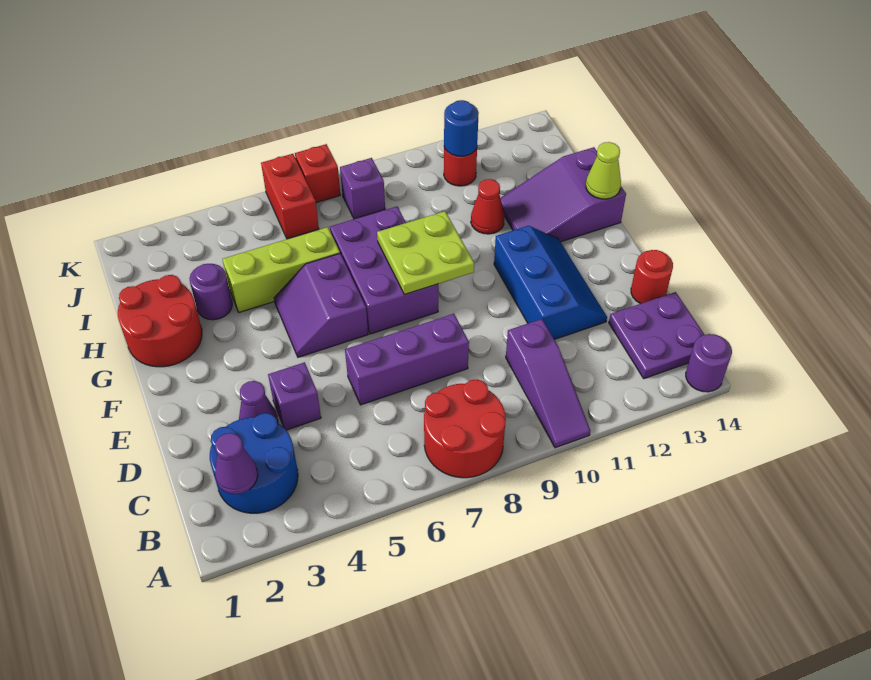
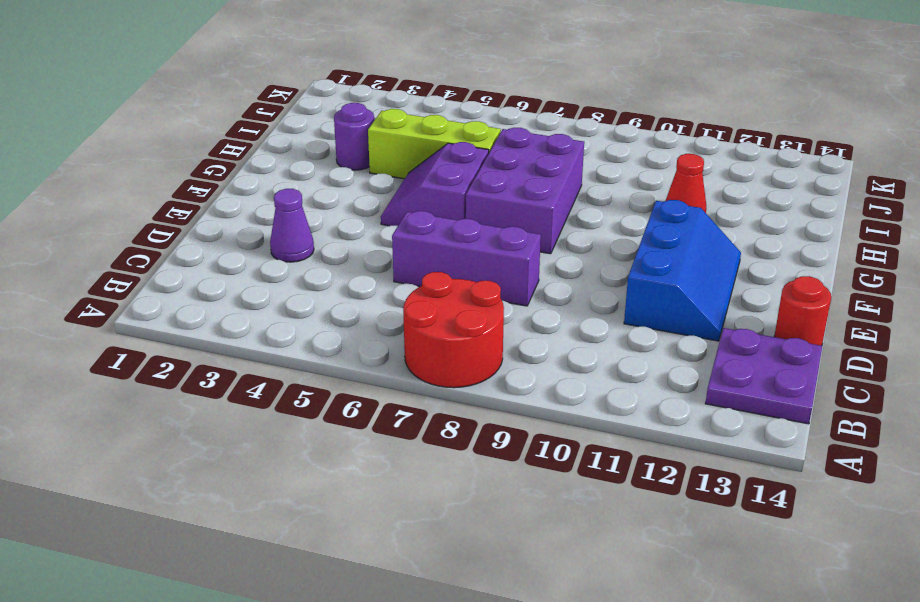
none -> purple slope A10:C10 level 1 top C
none -> purple round brick A14 level 1
none -> blue round brick B2:C3 level 1

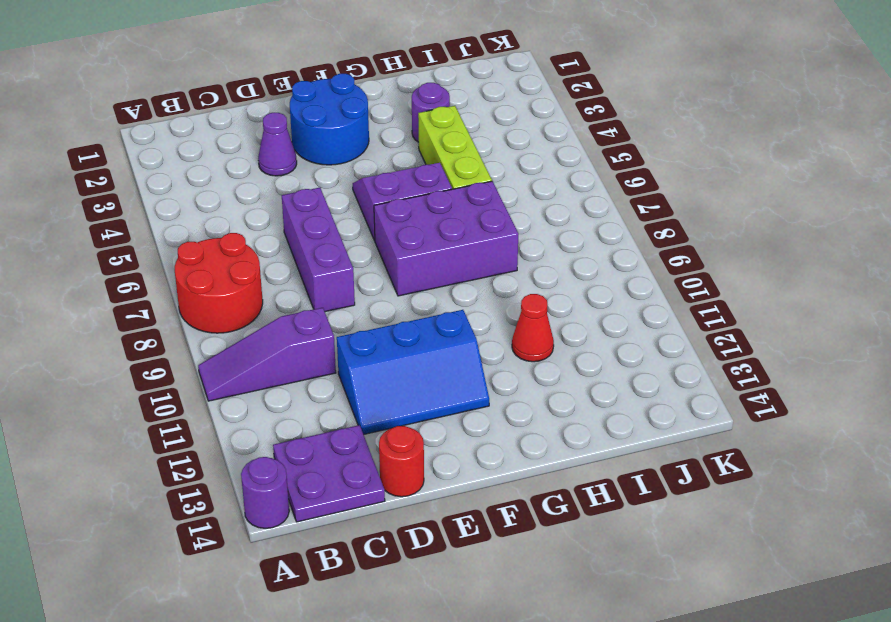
blue round brick E2:F3 level 1 -> blue round brick B2:C3 level 1
none -> purple brick D4 level 1
none -> red round brick G1:H2 level 1
none -> purple slope G12:H14 level 1 top 14

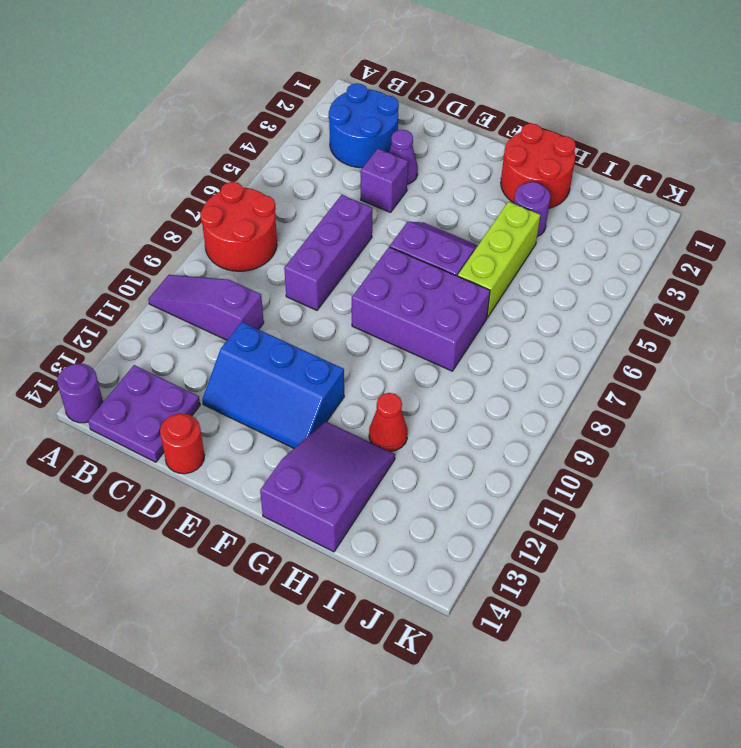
none -> red brick J6:K6 level 1
none -> purple brick J8 level 1
none -> red round brick J11 level 1

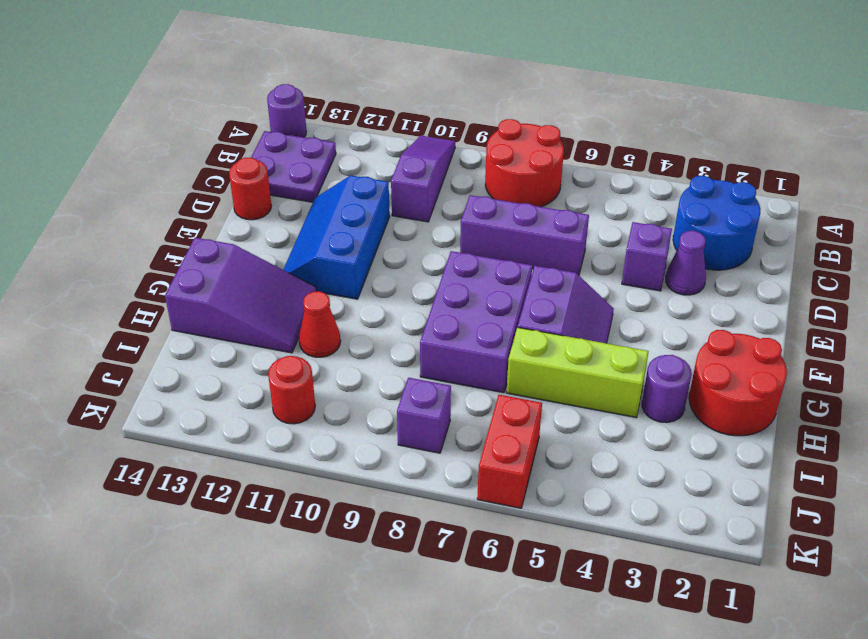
none -> red brick K7 level 1
none -> purple cone B2 level 2
none -> lime plate F8:G9 level 2

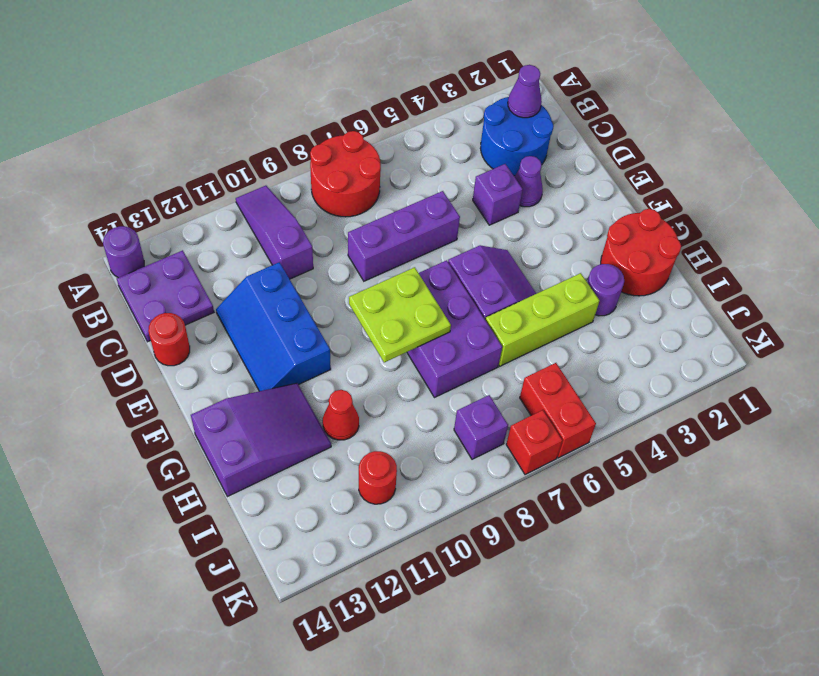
none -> lime cone G14 level 2
none -> blue round brick J11 level 2

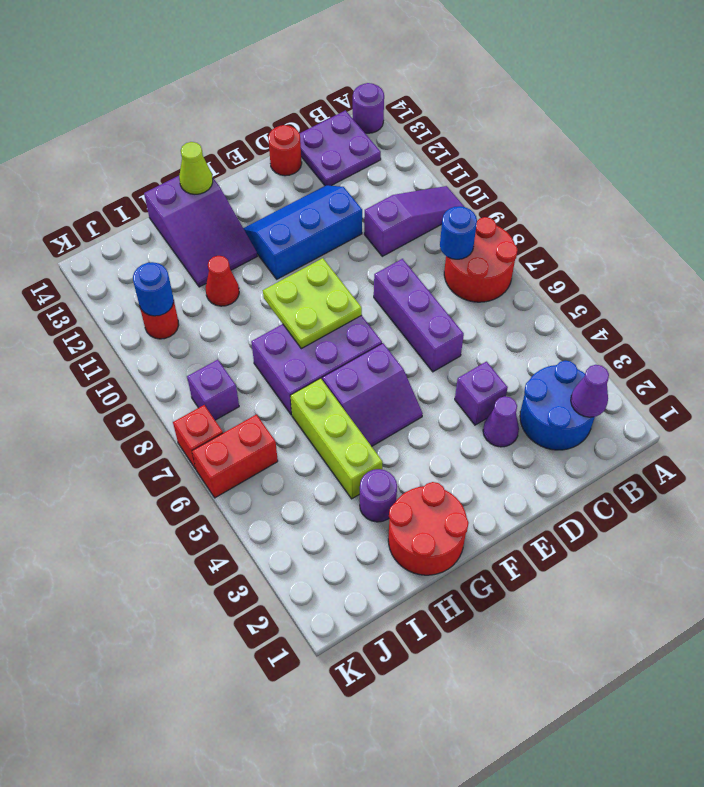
blue round brick B8 level 2 -> none

